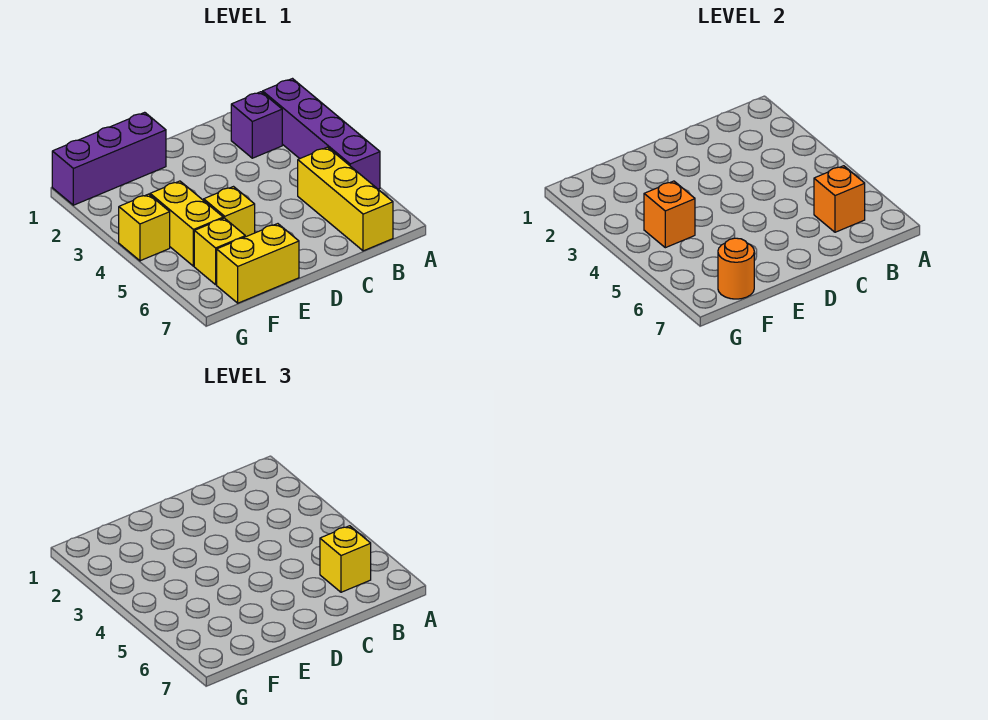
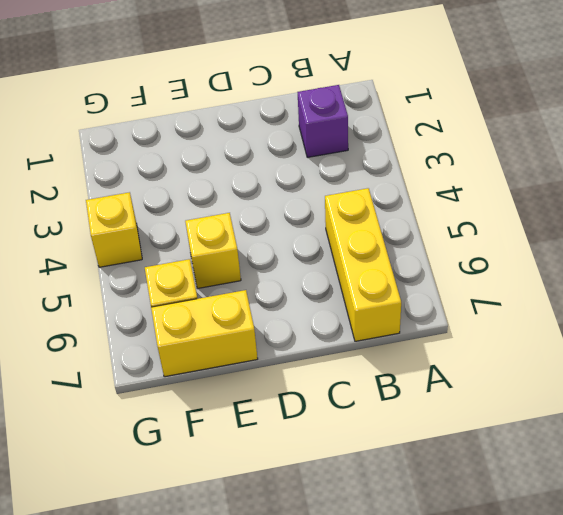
none -> purple brick A2:A5 level 1
none -> purple brick E1:G1 level 1
none -> yellow brick F4:F5 level 1

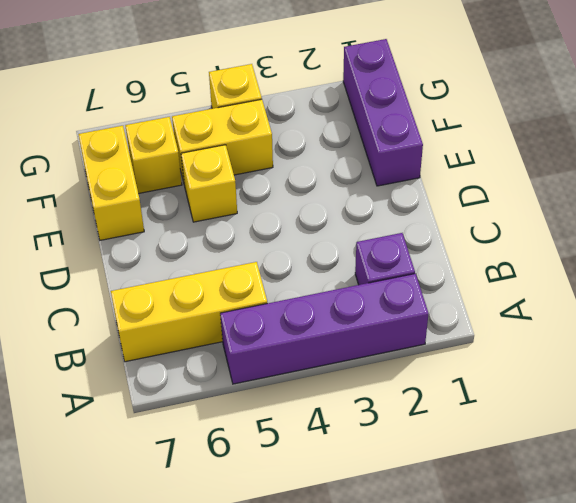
none -> orange brick B6 level 2
none -> orange brick F4 level 2
none -> orange round brick F7 level 2

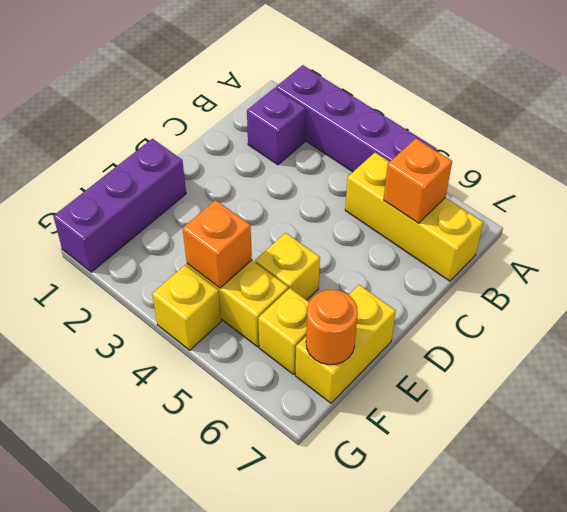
none -> yellow brick B6 level 3

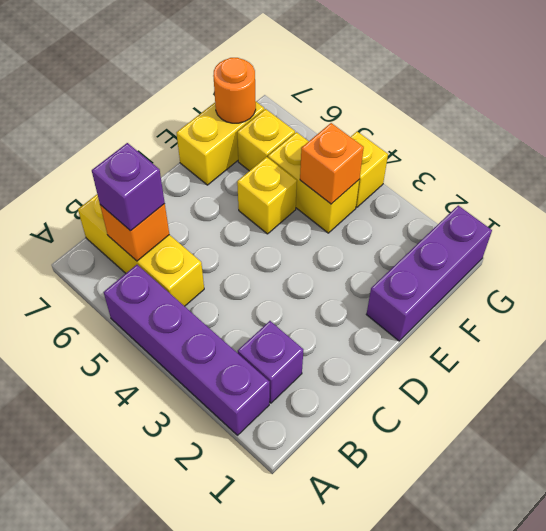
purple brick B6 level 3 -> yellow brick B6 level 3

